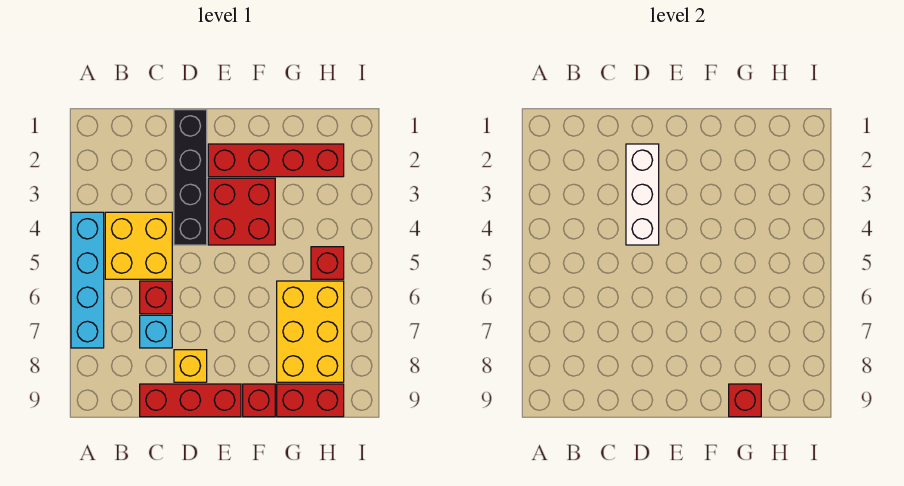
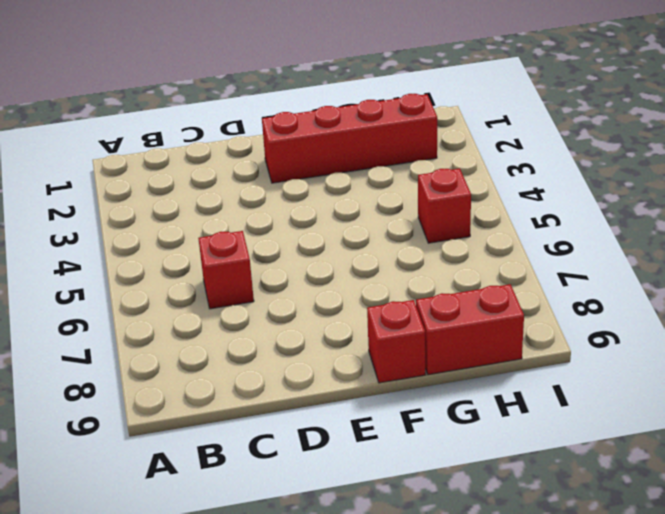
none -> cyan brick A4:A7 level 1
none -> yellow brick B4:C5 level 1
none -> cyan brick C7 level 1

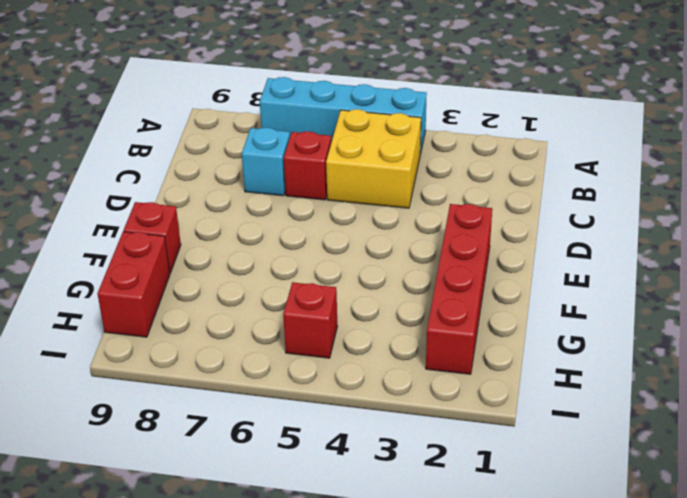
none -> red brick C9:E9 level 1
none -> black brick D1:D4 level 1
none -> yellow brick D8 level 1

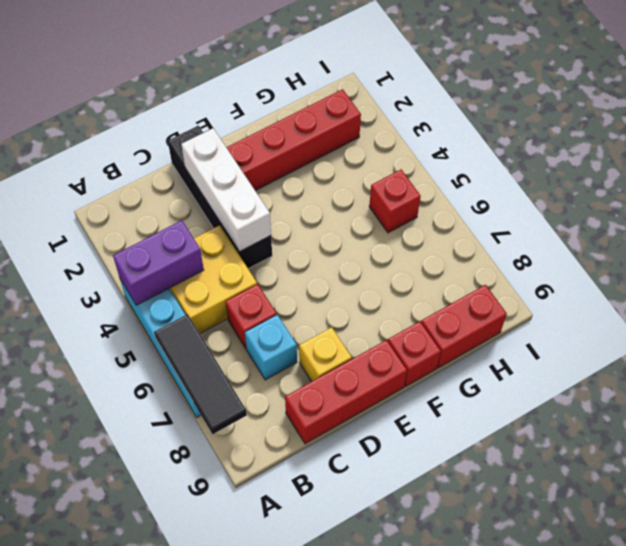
purple brick A4:B4 level 2 -> none
black tile A6:A8 level 2 -> none
none -> red brick E3:F4 level 1
none -> yellow brick G6:H8 level 1
none -> red brick G9 level 2

